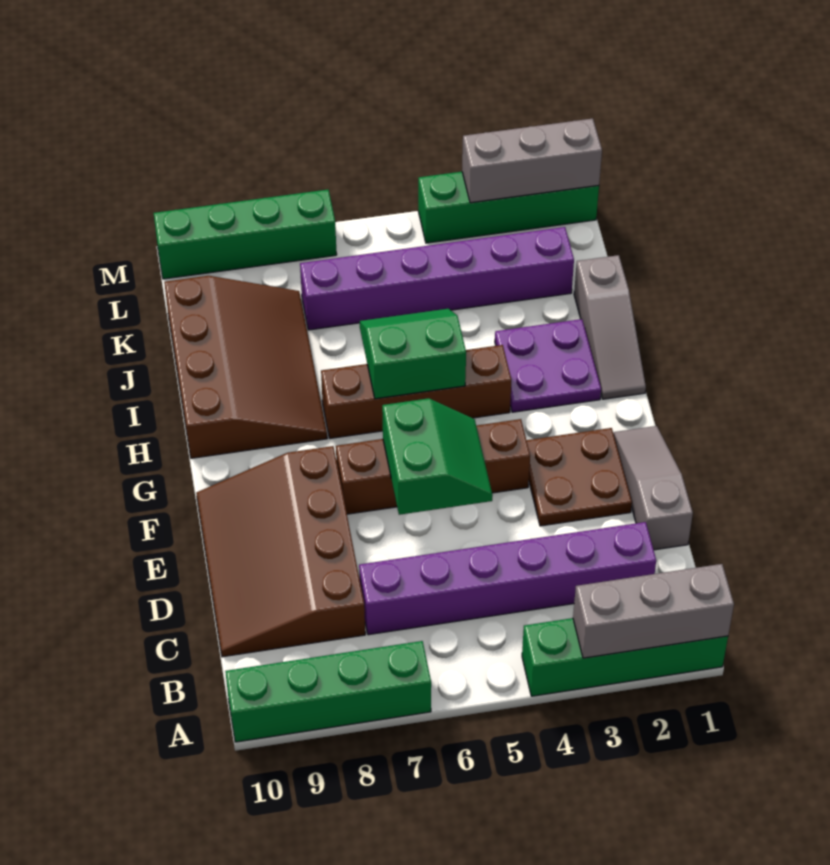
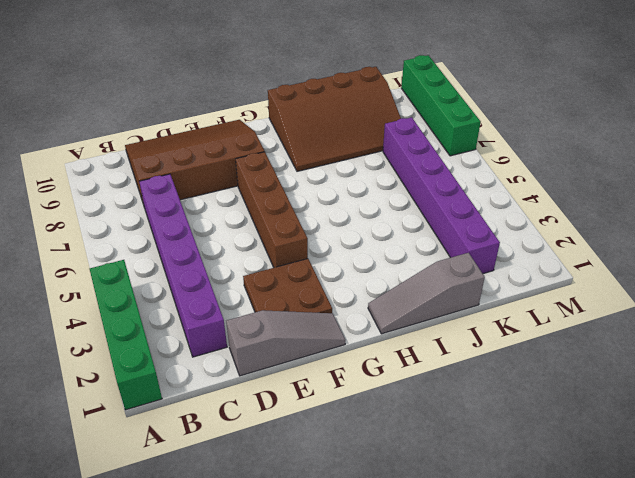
none -> green brick A7:A10 level 1
none -> purple plate H2:I3 level 1
none -> brown brick H4:H7 level 1

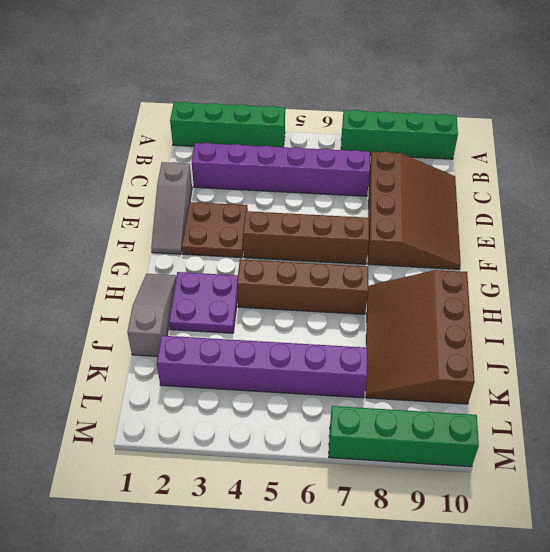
none -> green brick M1:M4 level 1
none -> grey brick A1:A3 level 2
none -> green slope E5:F6 level 2 top 6

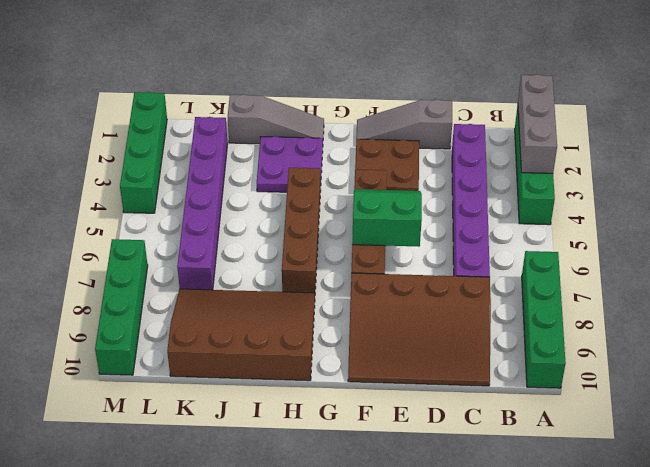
none -> green slope H5:I6 level 2 top H
none -> grey brick M1:M3 level 2

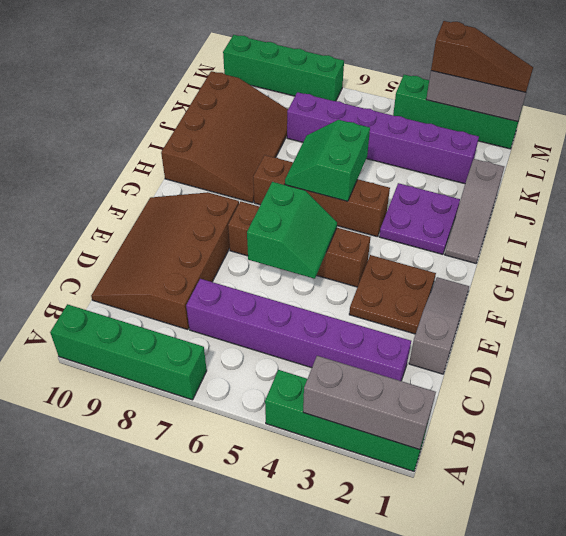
green slope H5:I6 level 2 top 5 -> green slope H5:I6 level 2 top H
brown slope M1:M3 level 3 top 3 -> none

